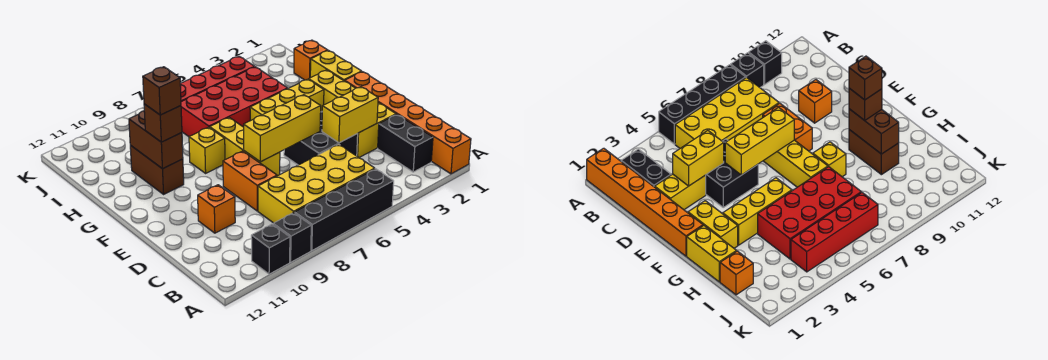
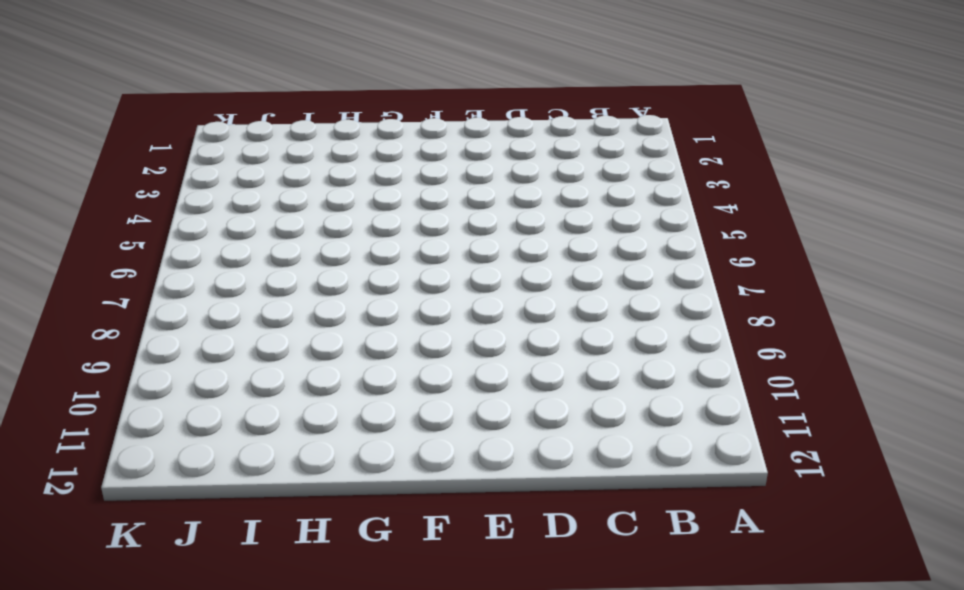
none -> orange brick A1:F1 level 1
none -> black brick A5:A8 level 1
none -> black brick A9 level 1

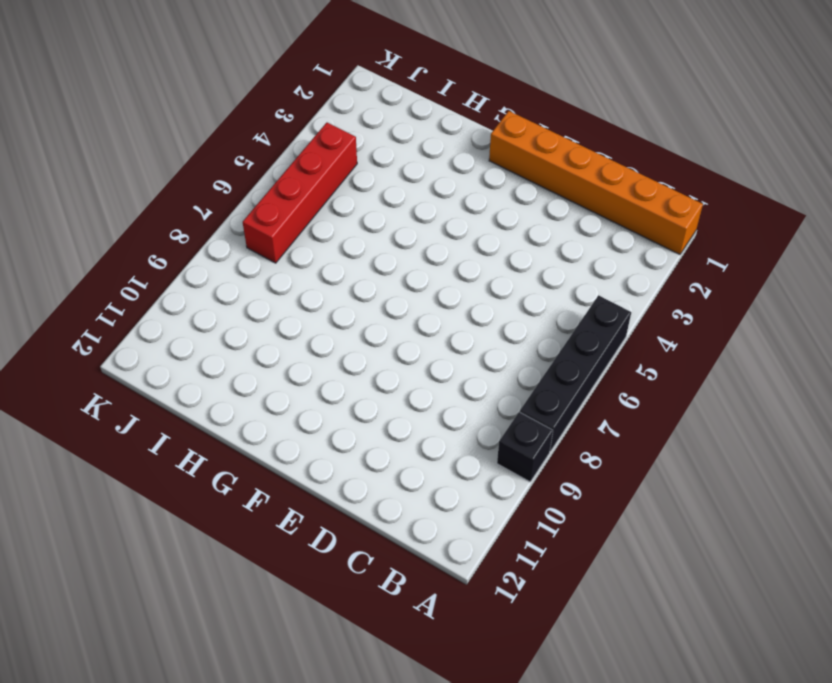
none -> black brick A10 level 1
none -> black brick B2:C2 level 1
none -> yellow brick B5:C8 level 1

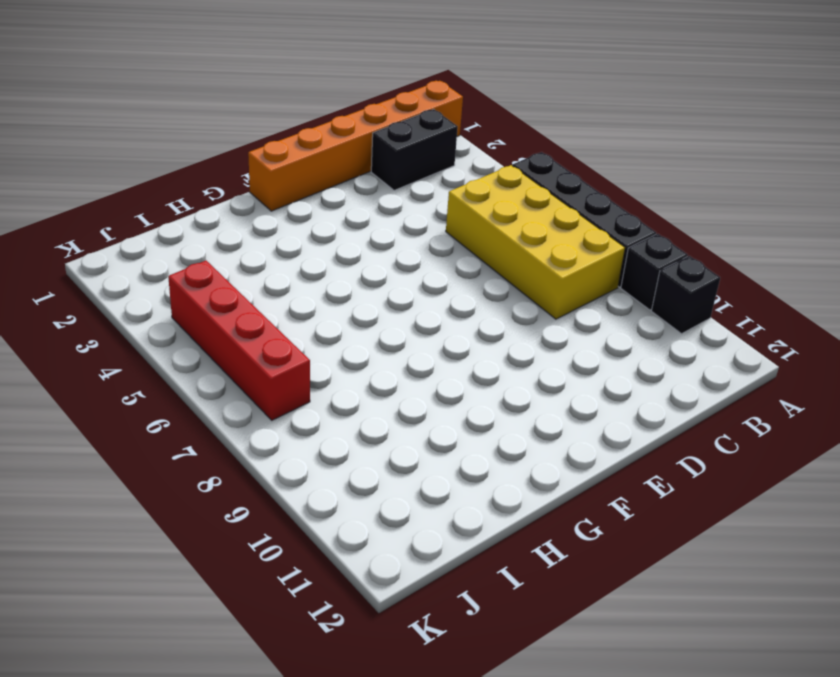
none -> yellow brick D2:D3 level 1
none -> black brick D4:E5 level 1
none -> orange brick D8:E8 level 1

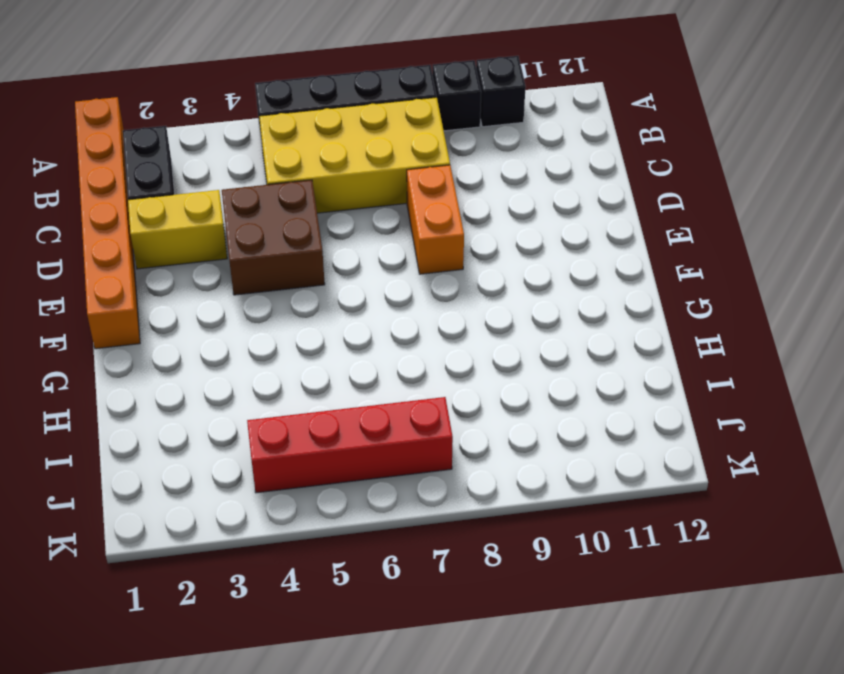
brown brick D4:E5 level 1 -> black brick D4:E5 level 1
none -> orange brick D10 level 1
none -> yellow brick E7:G7 level 1
none -> yellow brick F2:G2 level 1

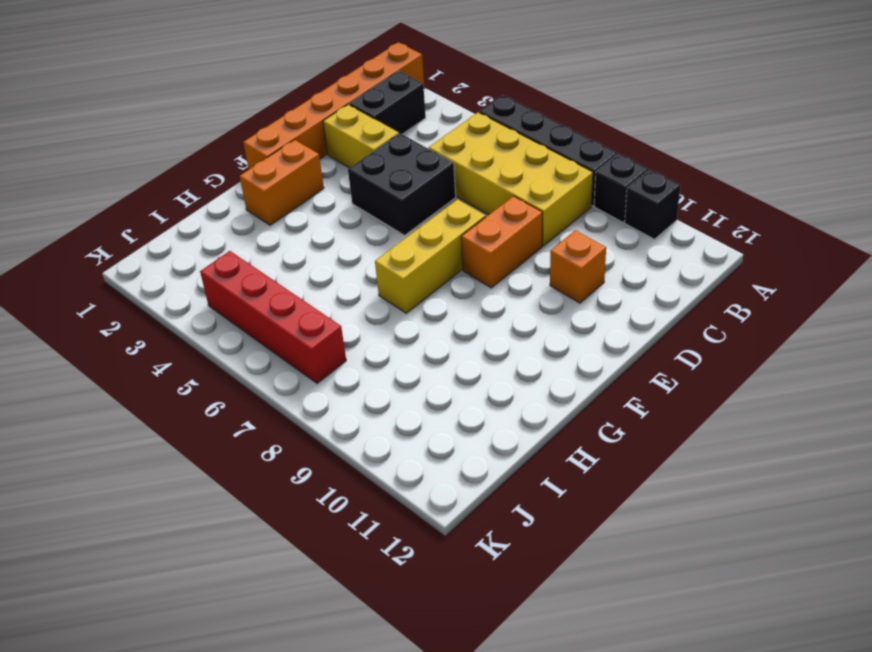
orange brick F2:G2 level 1 -> yellow brick F2:G2 level 1
none -> yellow brick G1:H1 level 1
none -> yellow brick G3:G5 level 1
none -> yellow brick G8 level 1

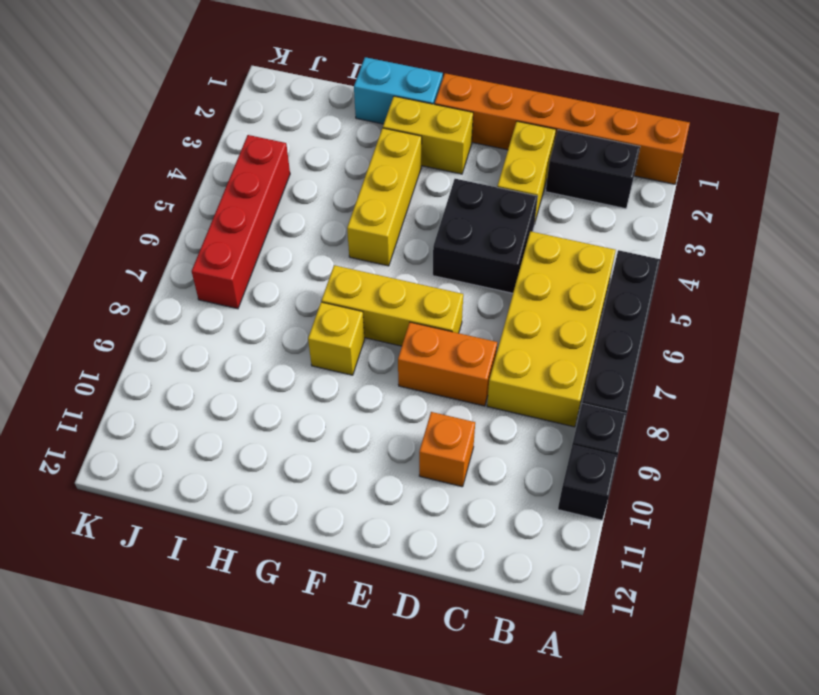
cyan brick G1:H1 level 1 -> yellow brick G1:H1 level 1
none -> brown brick G10:H10 level 1
none -> red brick H4:I7 level 1
none -> orange brick I1 level 1

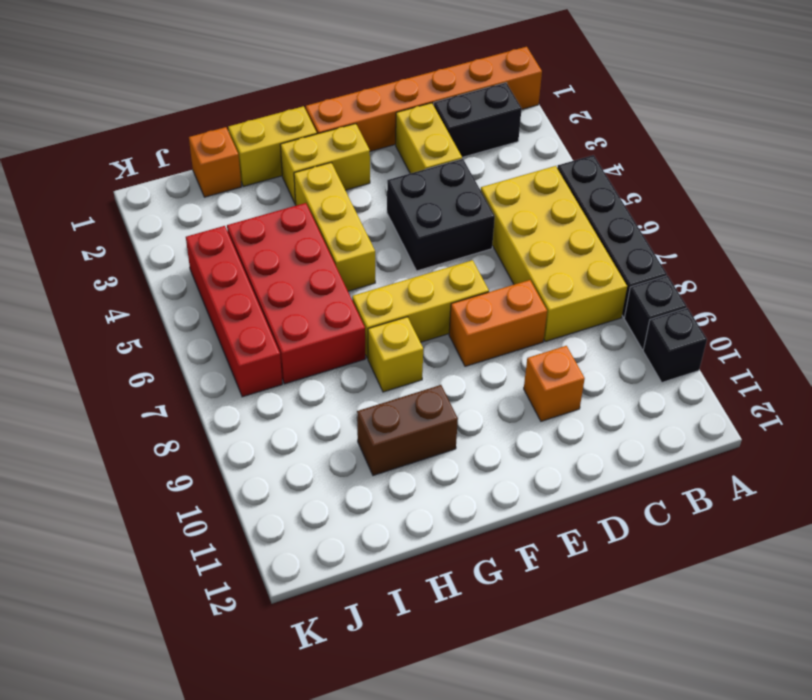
none -> yellow brick D3:D4 level 2
none -> yellow brick E5:E7 level 2
none -> brown brick G10:H10 level 2

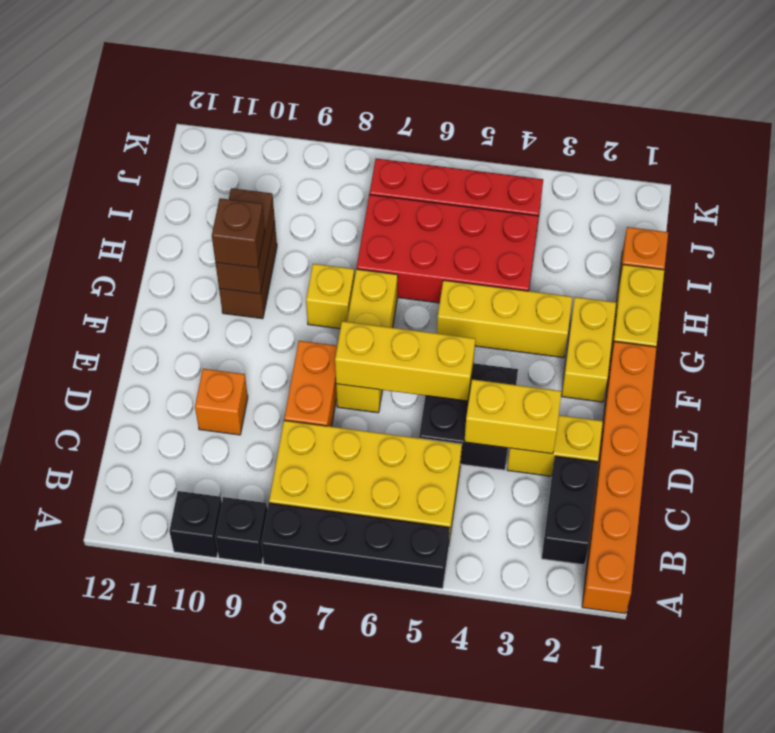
none -> brown brick G10 level 4

